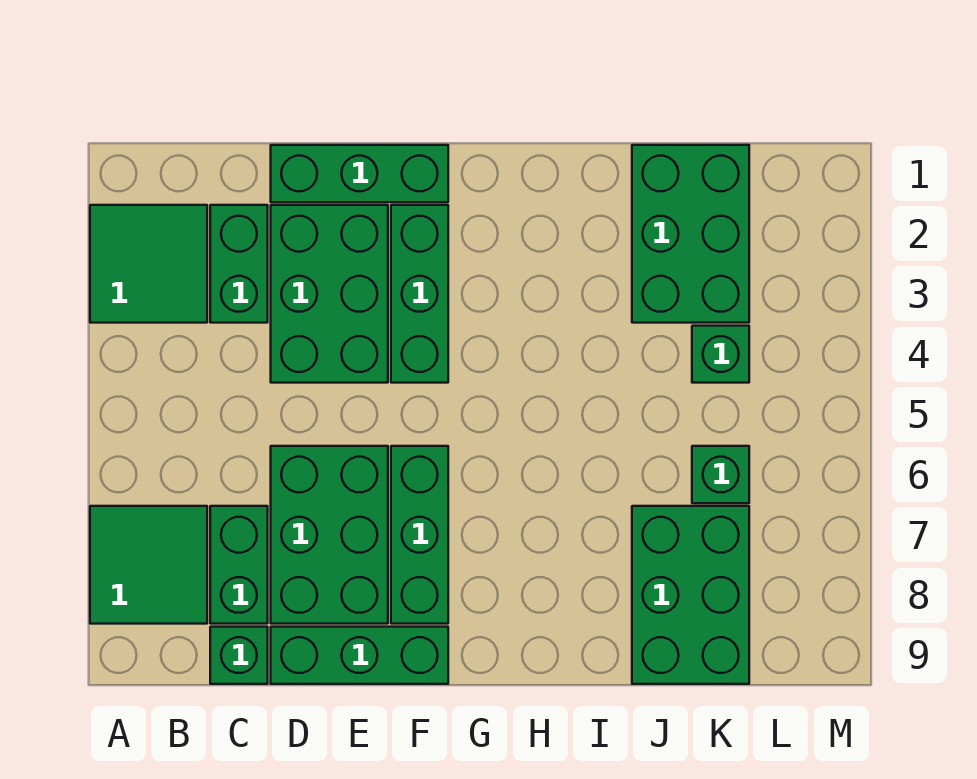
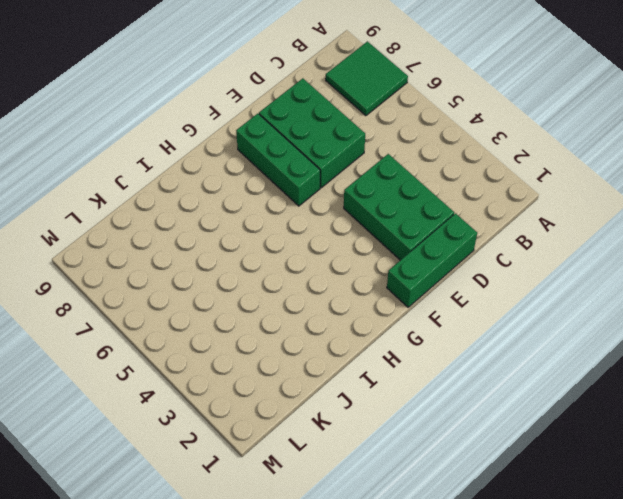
none -> green tile A2:B3 level 1
none -> green brick C2:C3 level 1
none -> green brick C7:C8 level 1

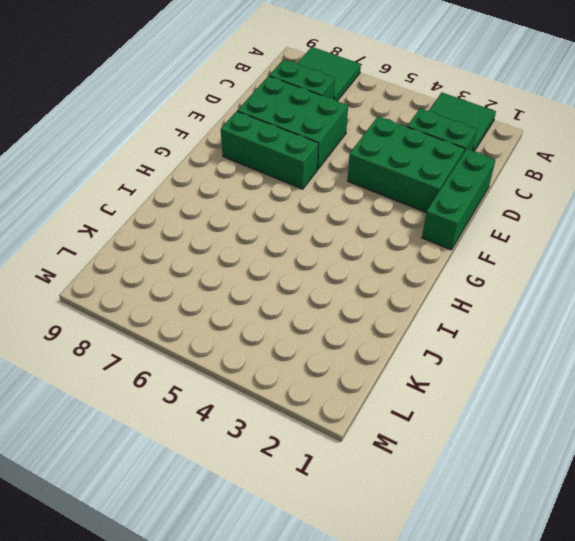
none -> green brick C9 level 1
none -> green brick D9:F9 level 1
none -> green brick F2:F4 level 1

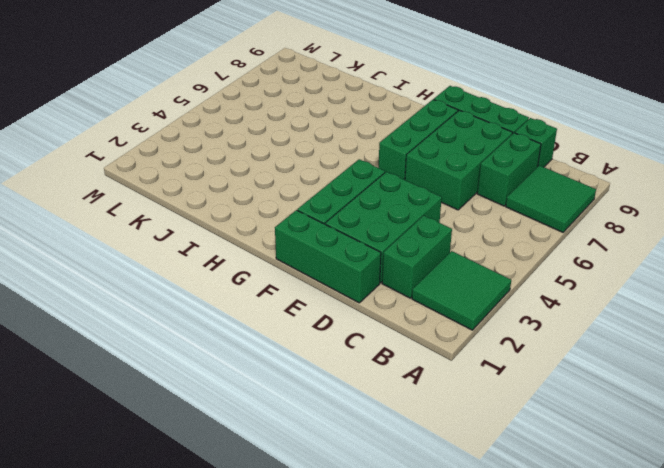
none -> green brick J1:K3 level 1
none -> green brick J7:K9 level 1
none -> green brick K4 level 1

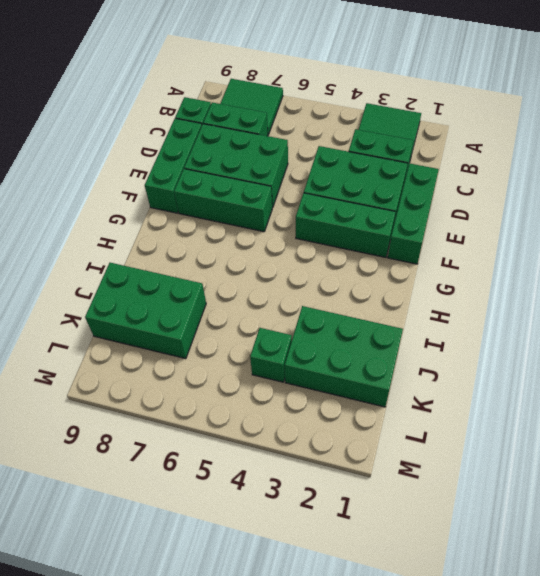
none -> green brick K6 level 1

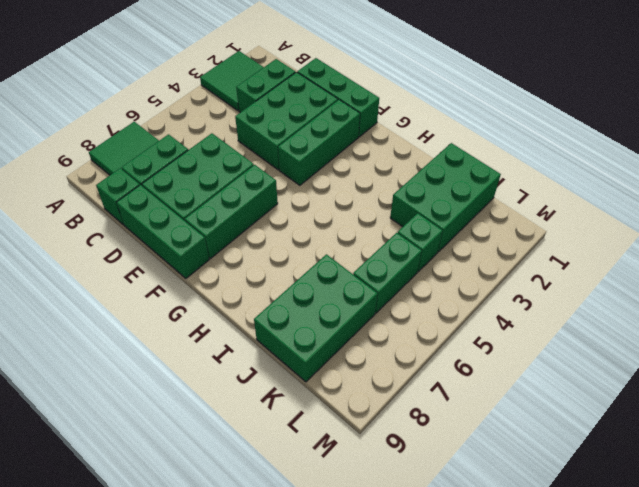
green brick K5:K6 level 1 -> green brick K6 level 1

